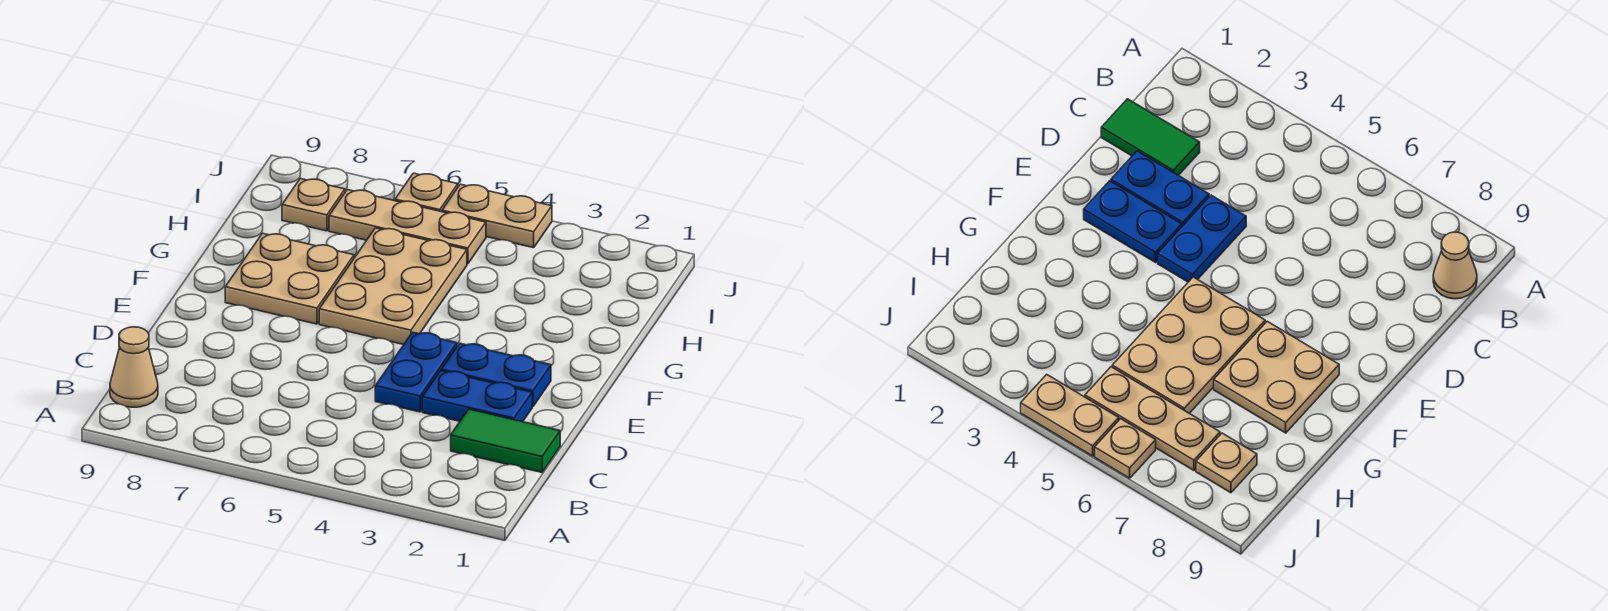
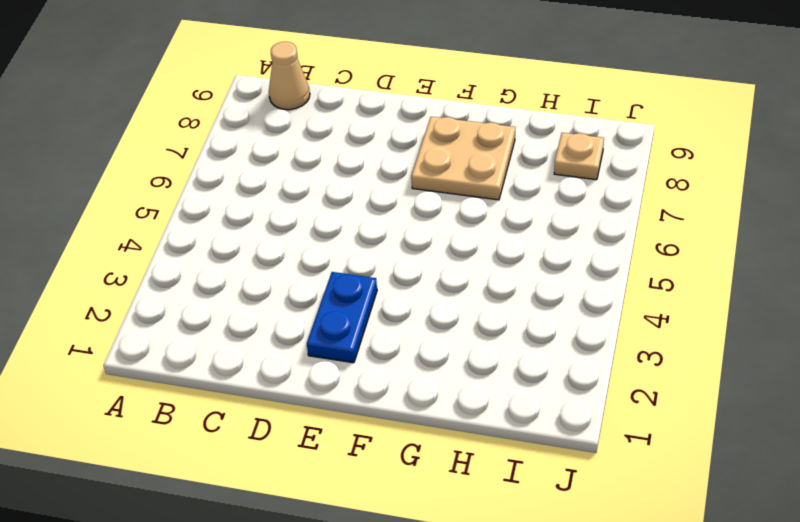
none -> green tile C1:C2 level 1
none -> blue plate D2:D3 level 1

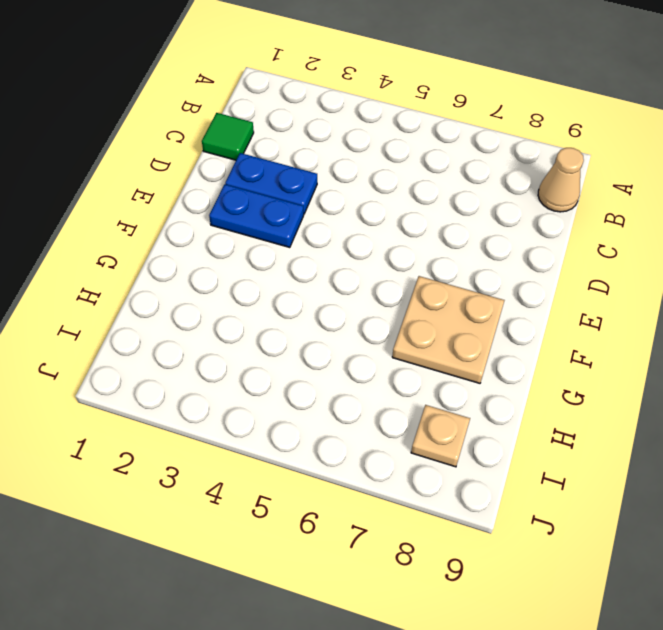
green tile C1 level 1 -> green tile C1:C2 level 1
none -> blue plate D4:E4 level 1
none -> tan plate F5:H6 level 1

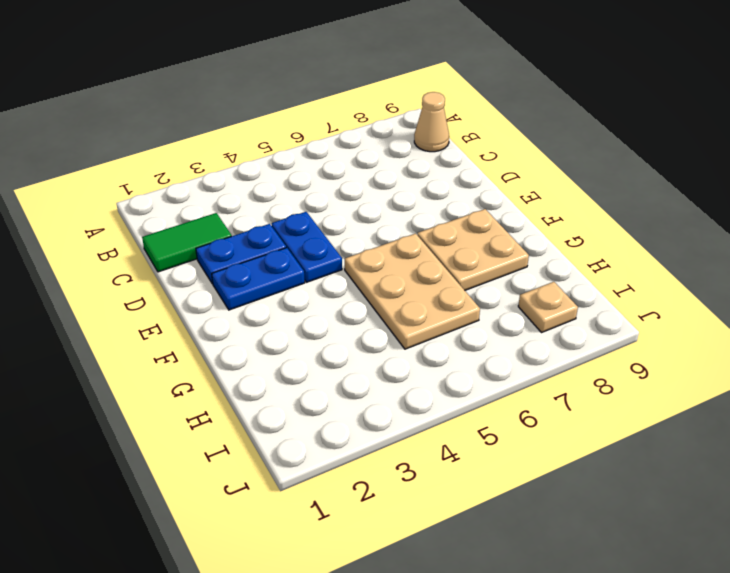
none -> tan plate I5:I7 level 1
none -> tan plate J4:J5 level 1

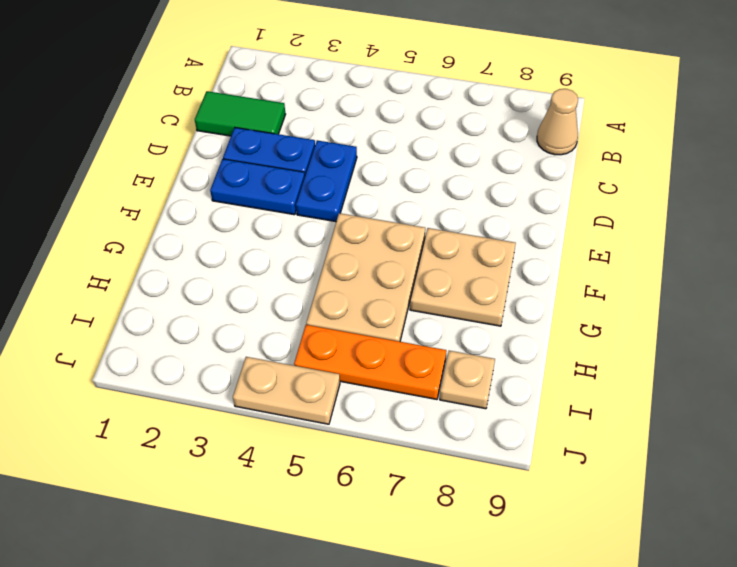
orange plate I5:I7 level 1 -> tan plate I5:I7 level 1
none -> tan plate J6 level 1

